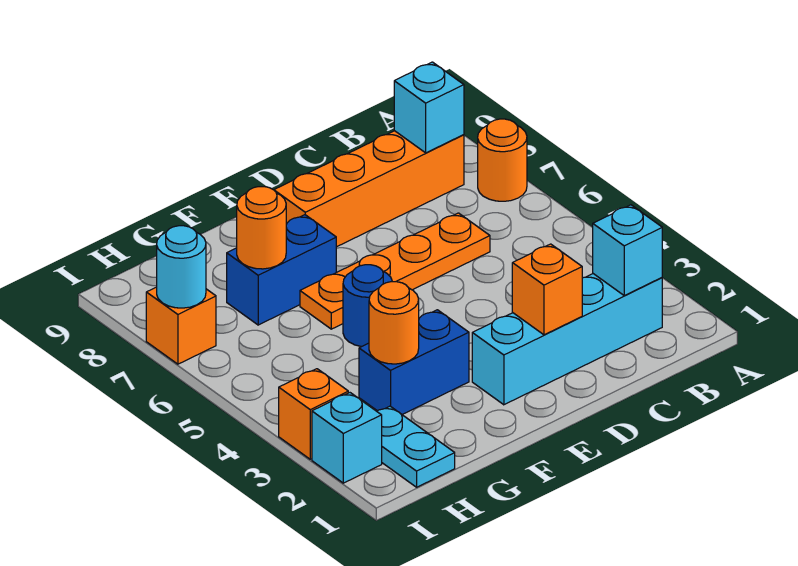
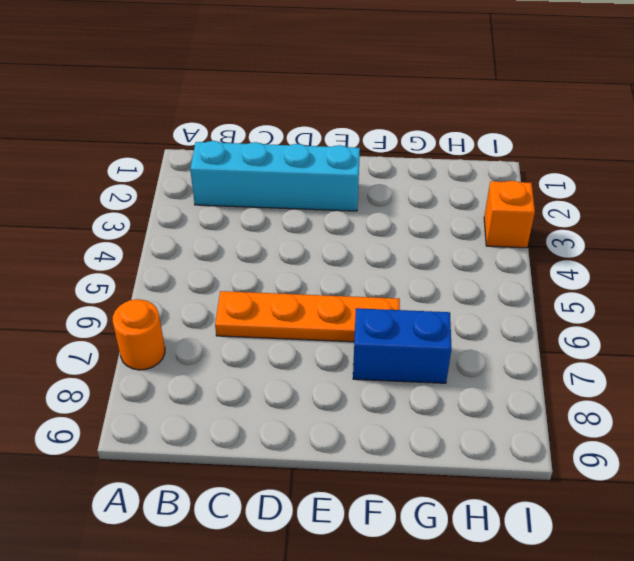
none -> orange brick B8:E8 level 1
none -> blue brick F3:G3 level 1
none -> blue round brick F5 level 1

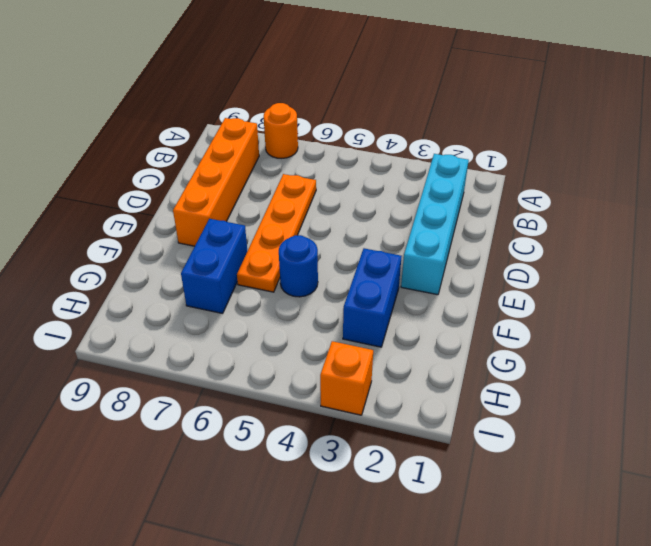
none -> cyan plate H1:H2 level 1
none -> cyan brick I2 level 1
none -> orange brick I7 level 1

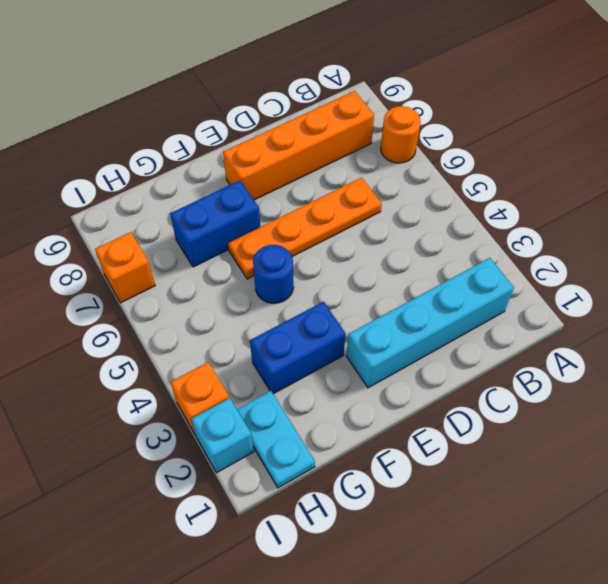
none -> cyan brick B2 level 2
none -> cyan brick B8 level 2
none -> orange brick D2 level 2

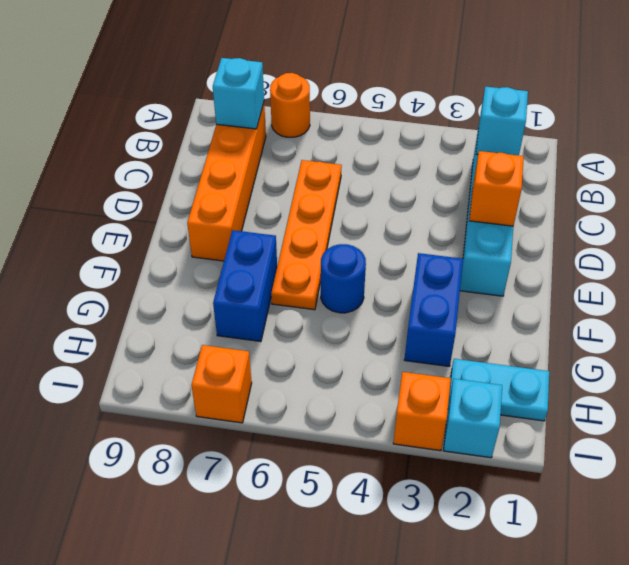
none -> orange round brick G3 level 2
none -> orange round brick G7 level 2
none -> cyan round brick I7 level 2

